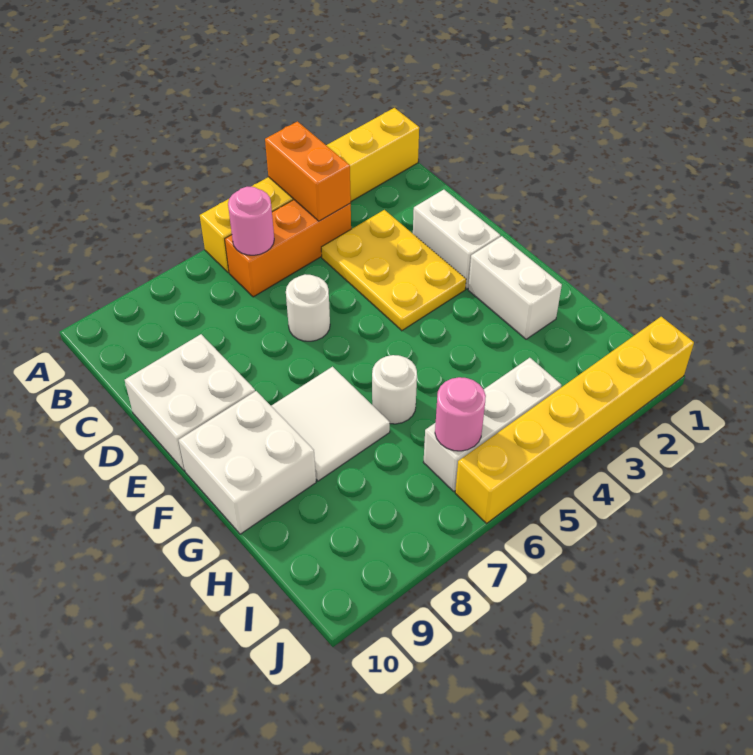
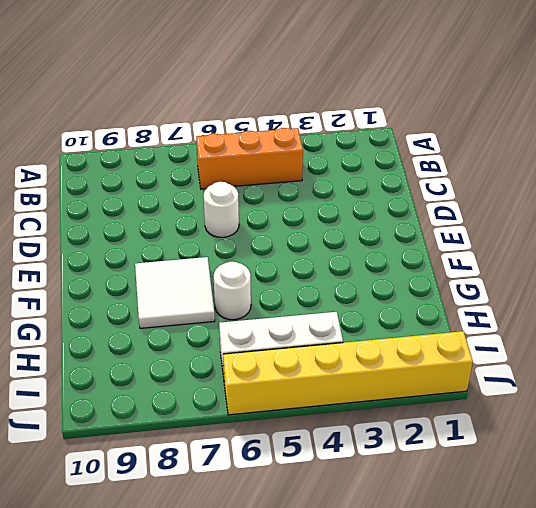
none -> yellow brick A1:A6 level 1
none -> yellow plate C3:E4 level 1
none -> white brick D2:E2 level 1

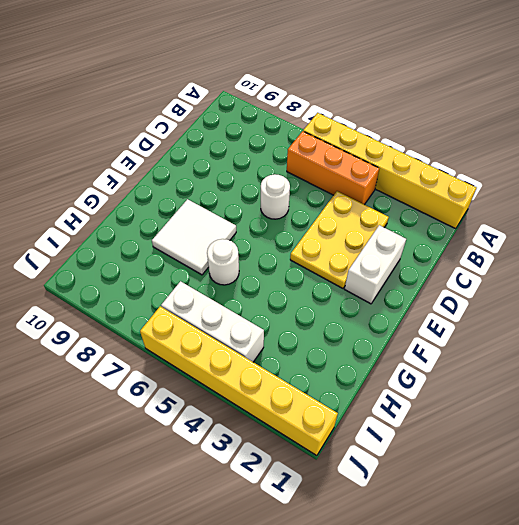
none -> white brick D9:E10 level 1
none -> white brick F2:G2 level 1
none -> white brick F9:G10 level 1

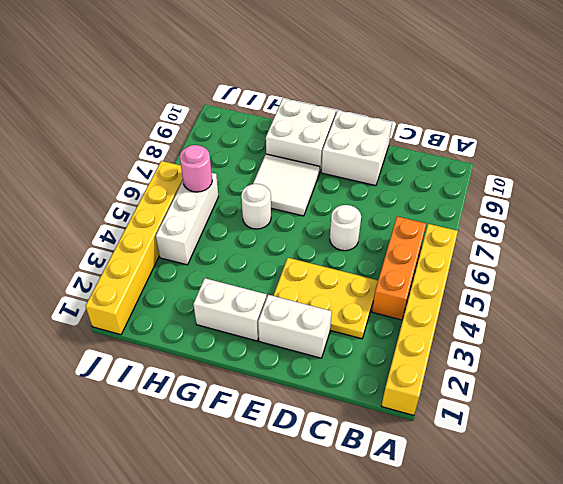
none -> orange brick A4:B4 level 2
none -> pink round brick B6 level 2

